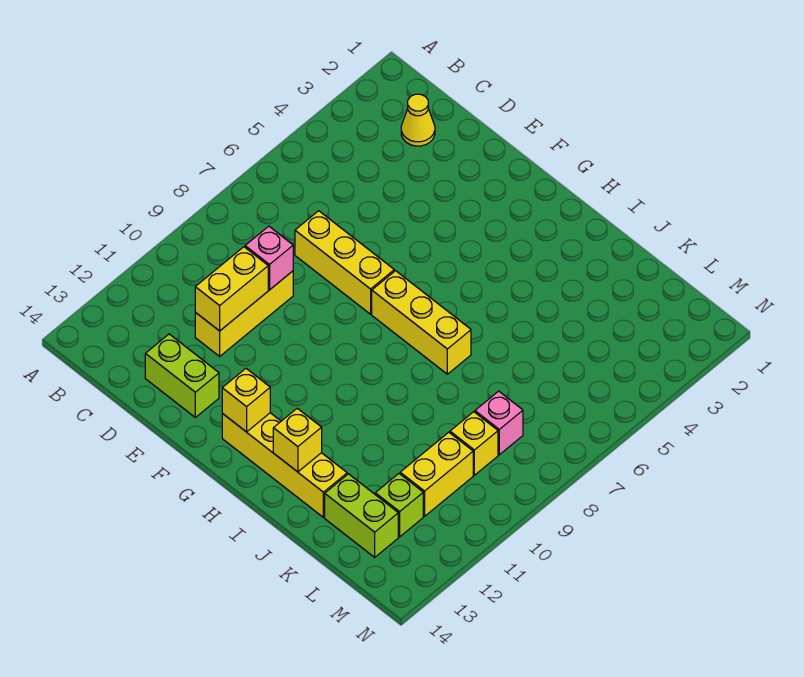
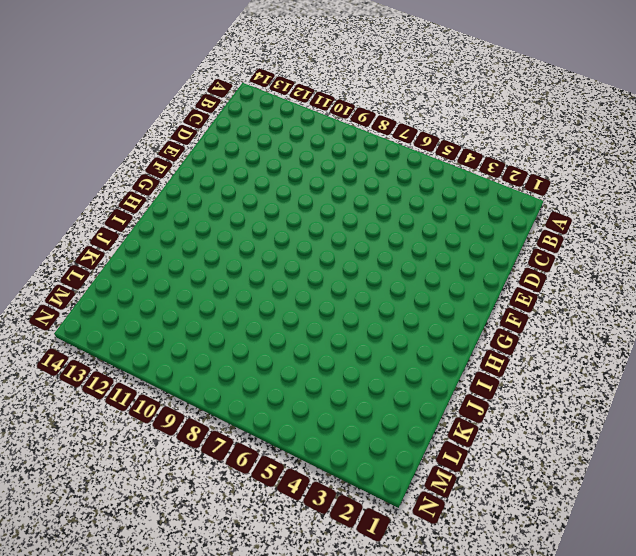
none -> yellow cone C2 level 1
none -> yellow brick D7:F7 level 1
none -> yellow brick D9:D11 level 1

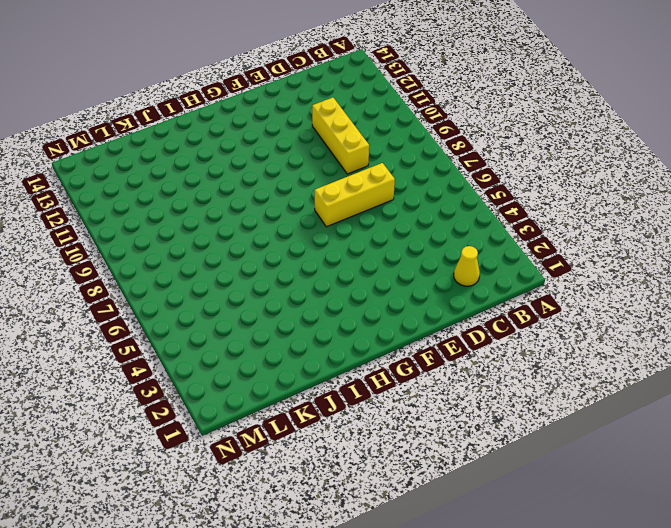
none -> lime brick D13:E13 level 1
none -> yellow brick G7:I7 level 1
none -> yellow brick G13:J13 level 1

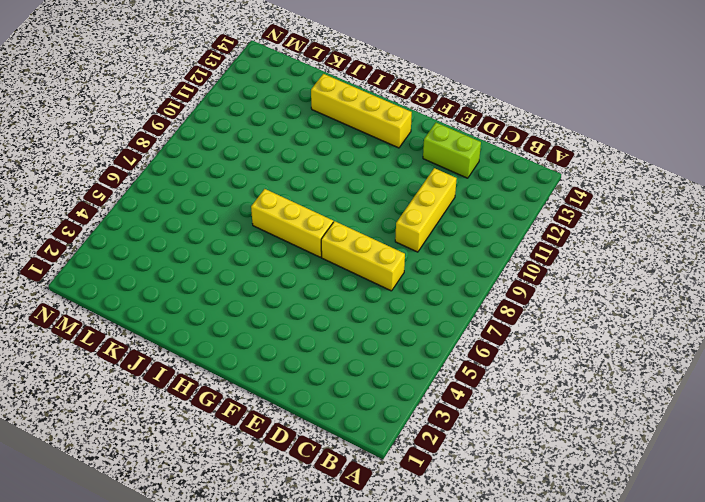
none -> yellow cone C2 level 1
none -> lime brick K13:L13 level 1
none -> pink brick L8 level 1

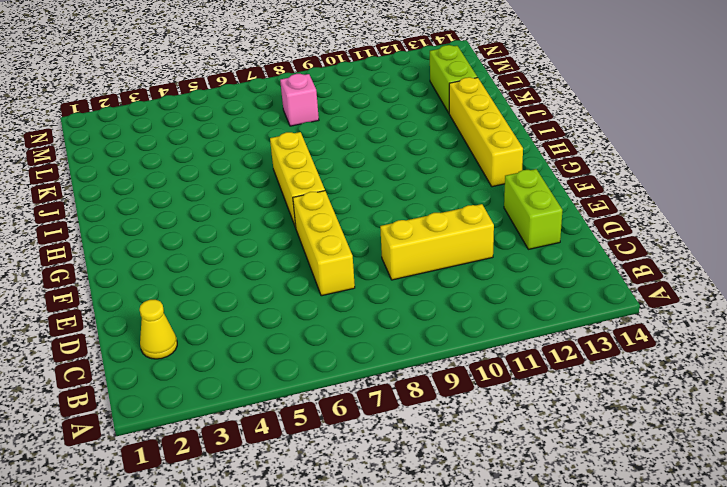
none -> yellow brick L9 level 1
none -> yellow brick L10:L11 level 1
none -> lime brick L12 level 1

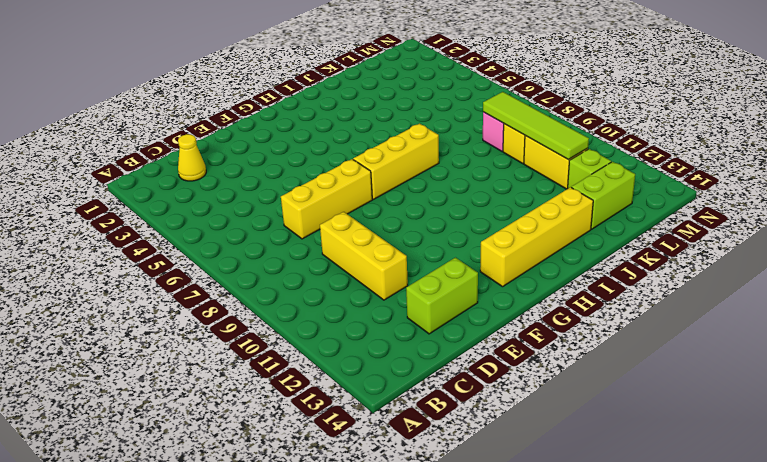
lime tile L8:L11 level 2 -> none
none -> pink brick D9 level 2
none -> yellow brick D10:D11 level 2
none -> yellow brick G13 level 2

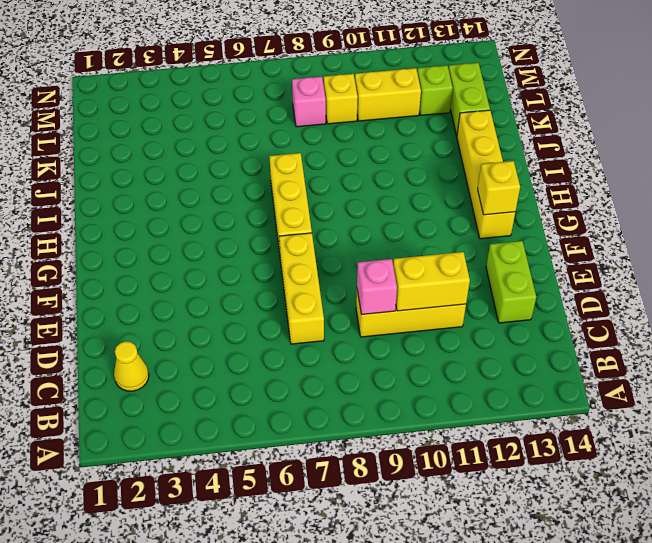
none -> yellow brick I13 level 2

